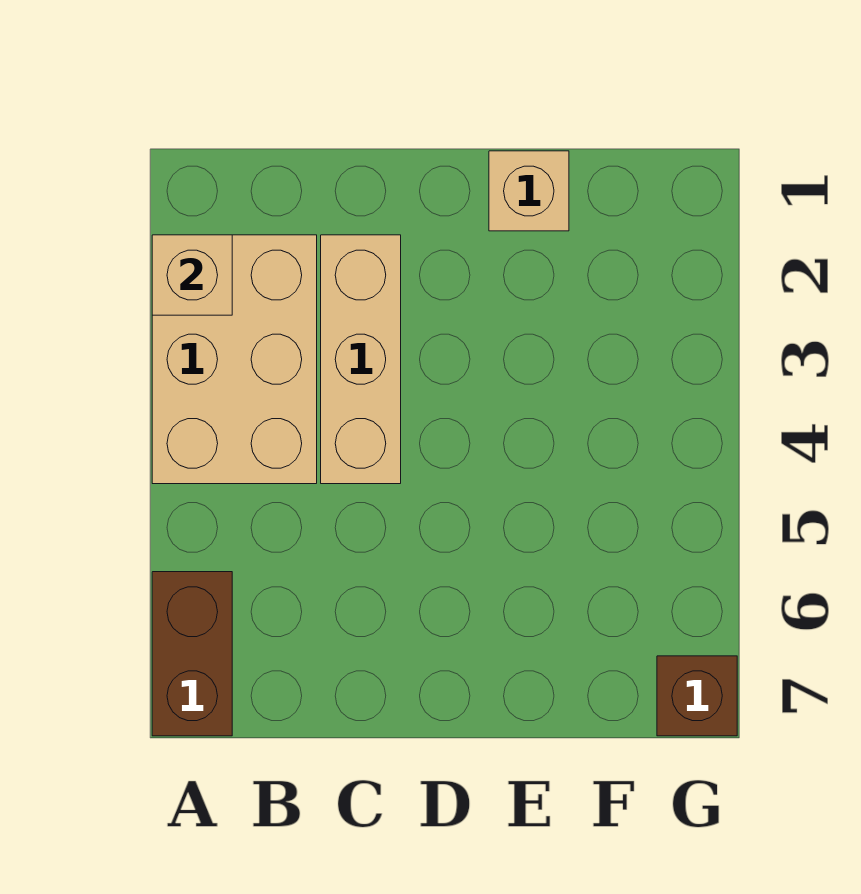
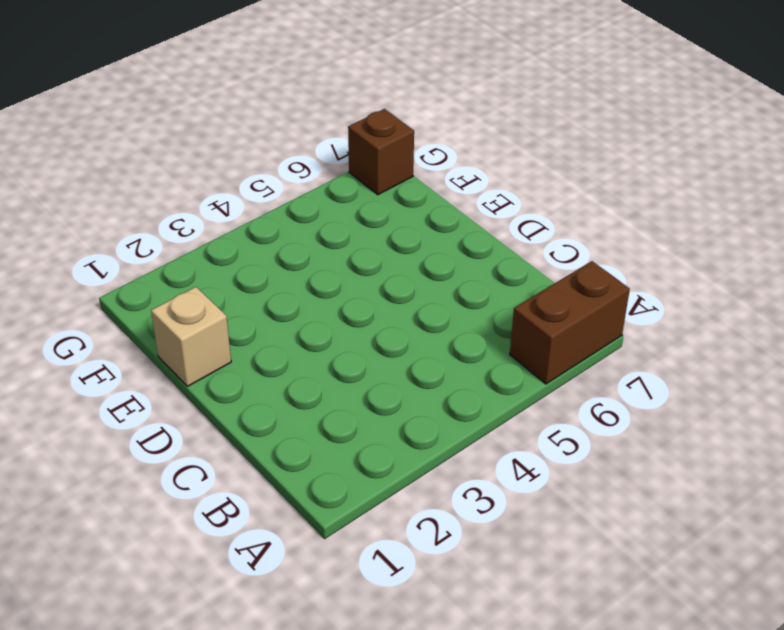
none -> tan brick A2:B4 level 1
none -> tan brick C2:C4 level 1

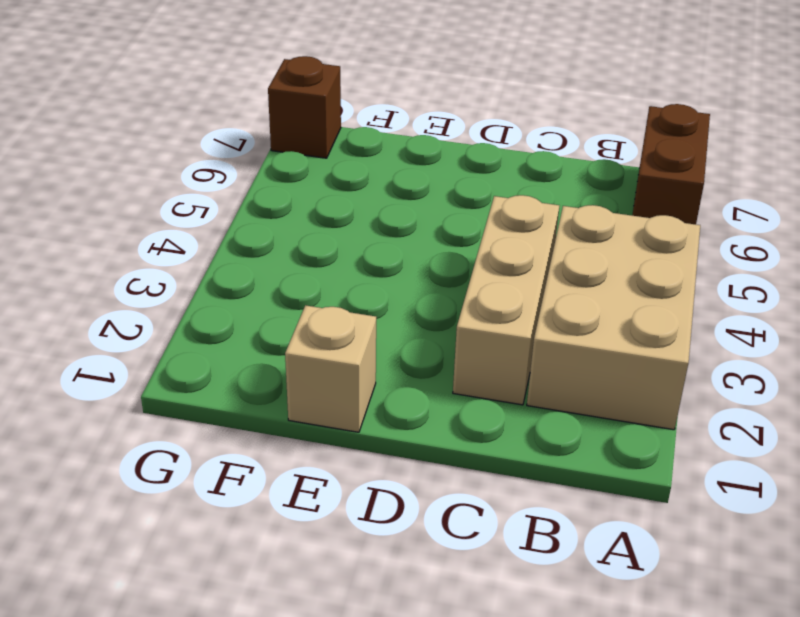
none -> tan brick A2 level 2

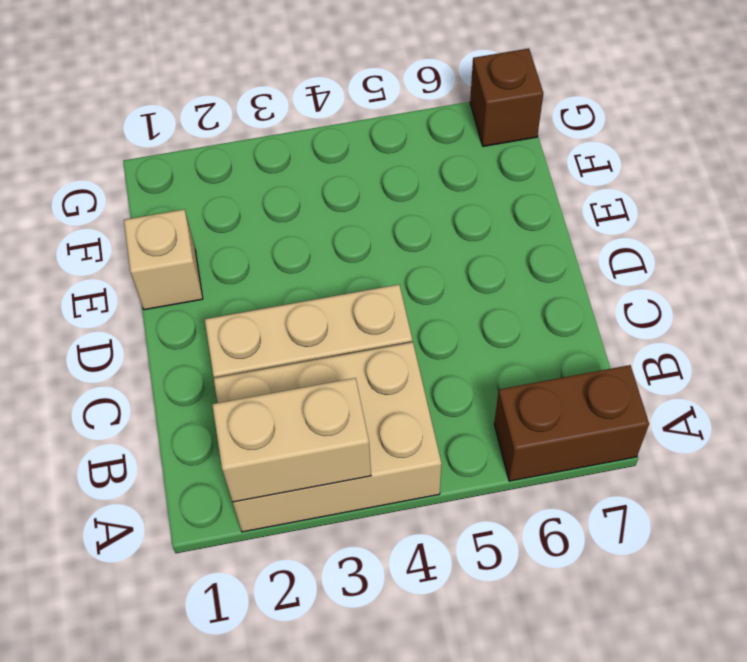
tan brick A2:A3 level 2 -> tan brick A2 level 2

